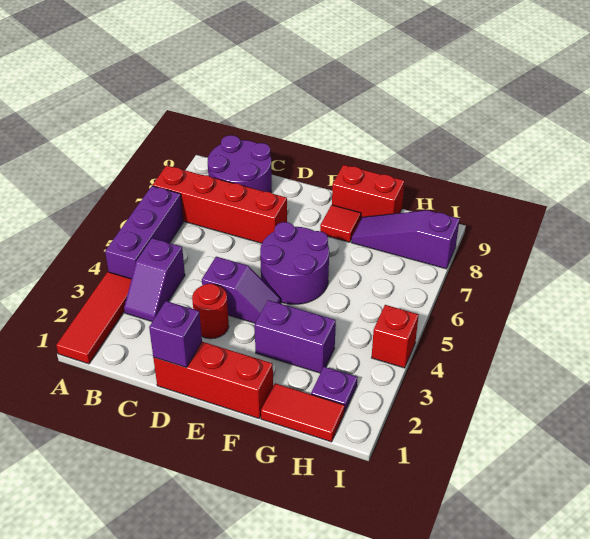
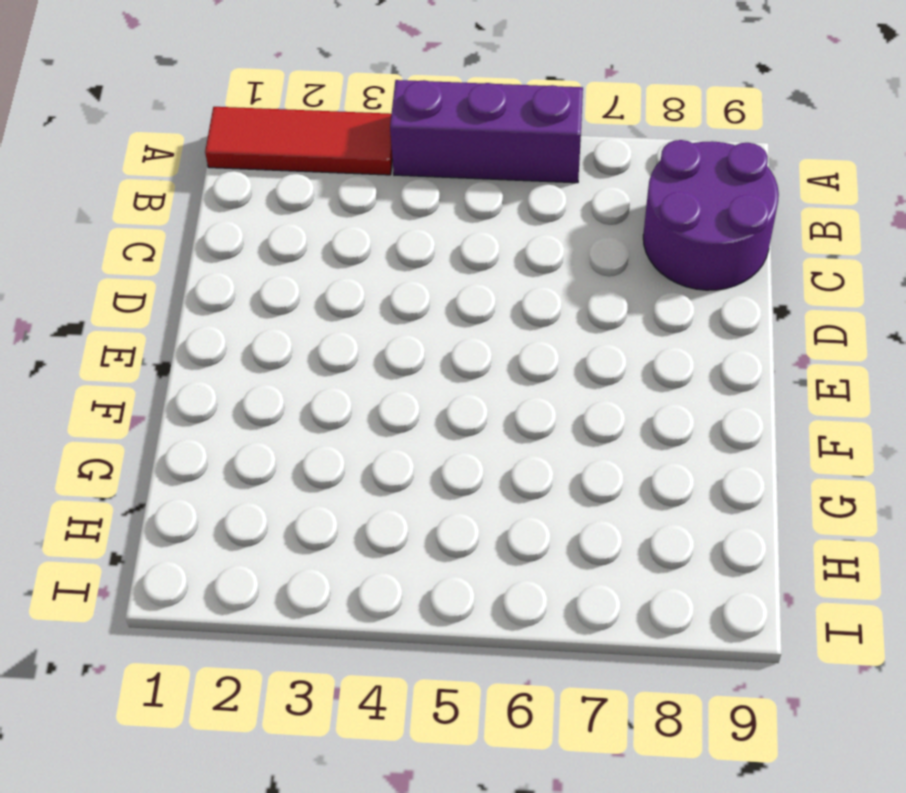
none -> red brick A7:D7 level 1
none -> purple slope B3:B4 level 1 top 4
none -> red brick D1:F1 level 1

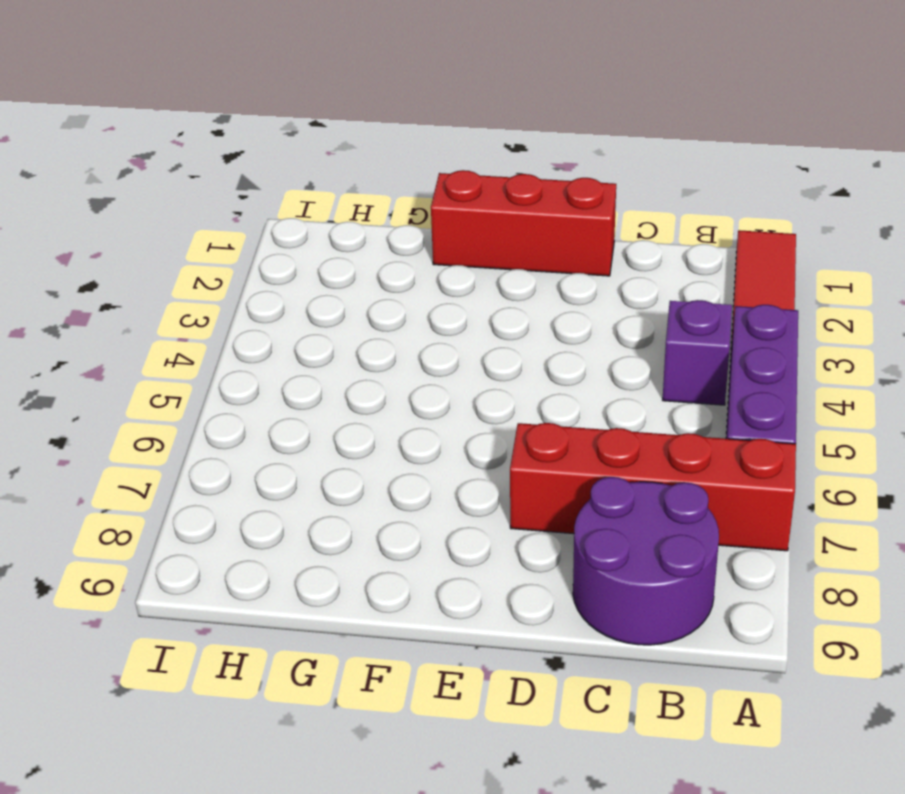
none -> red round brick D3 level 1
none -> purple slope D4:E4 level 1 top D
none -> purple round brick E5:F6 level 1

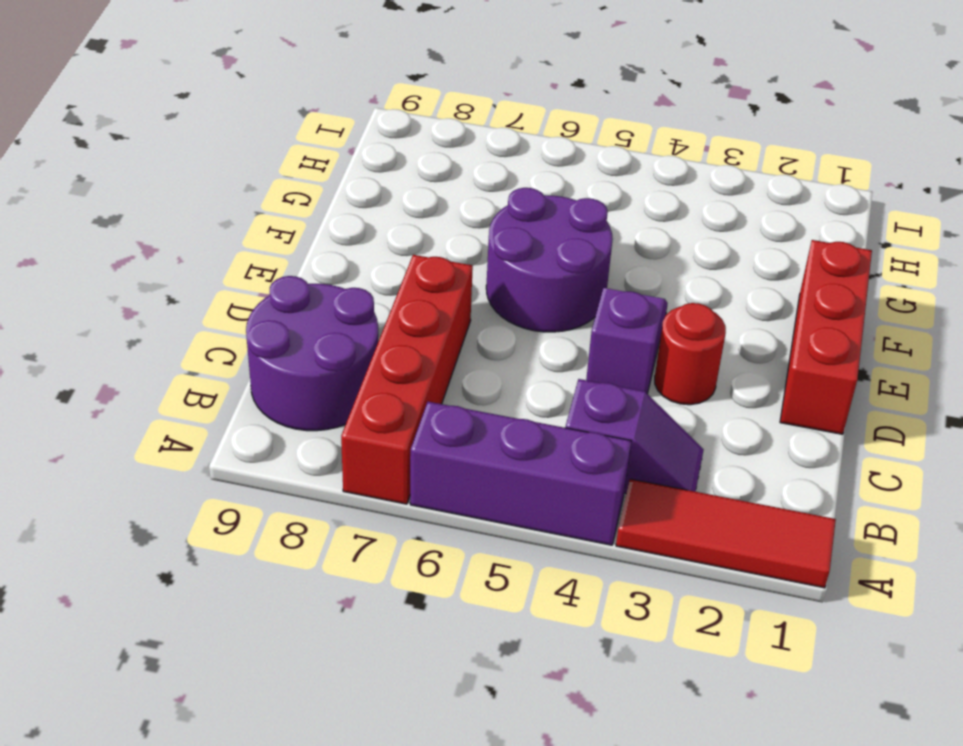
none -> purple brick F3:G3 level 1
none -> red tile F8 level 1
none -> red brick F9:G9 level 1

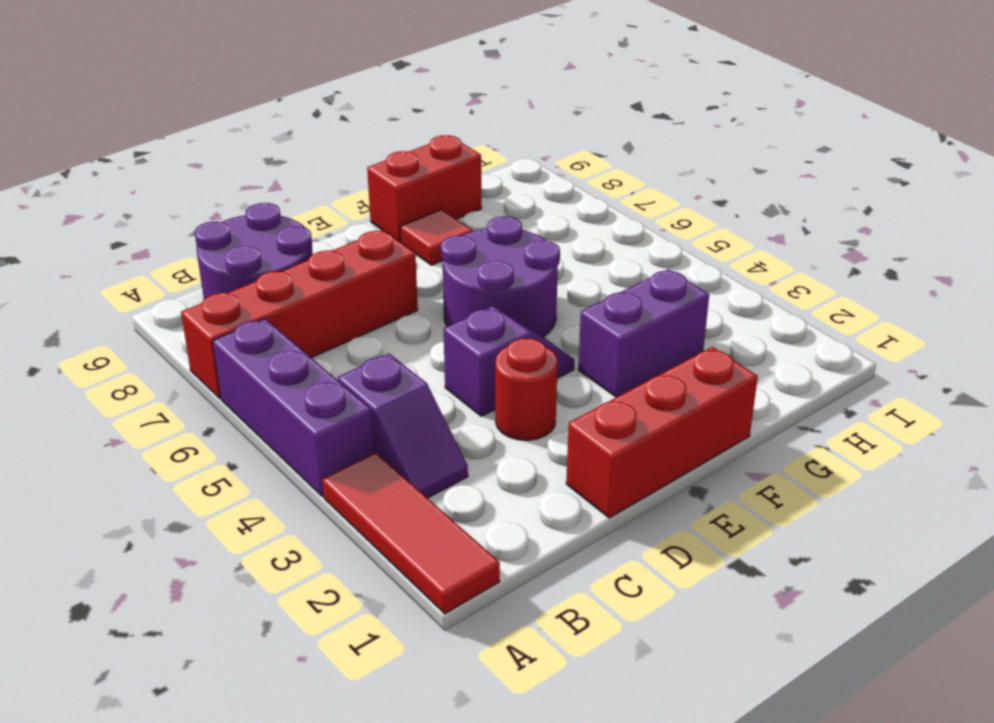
none -> red tile G1:H1 level 1
none -> purple slope G8:I8 level 1 top I
none -> purple plate H2 level 1

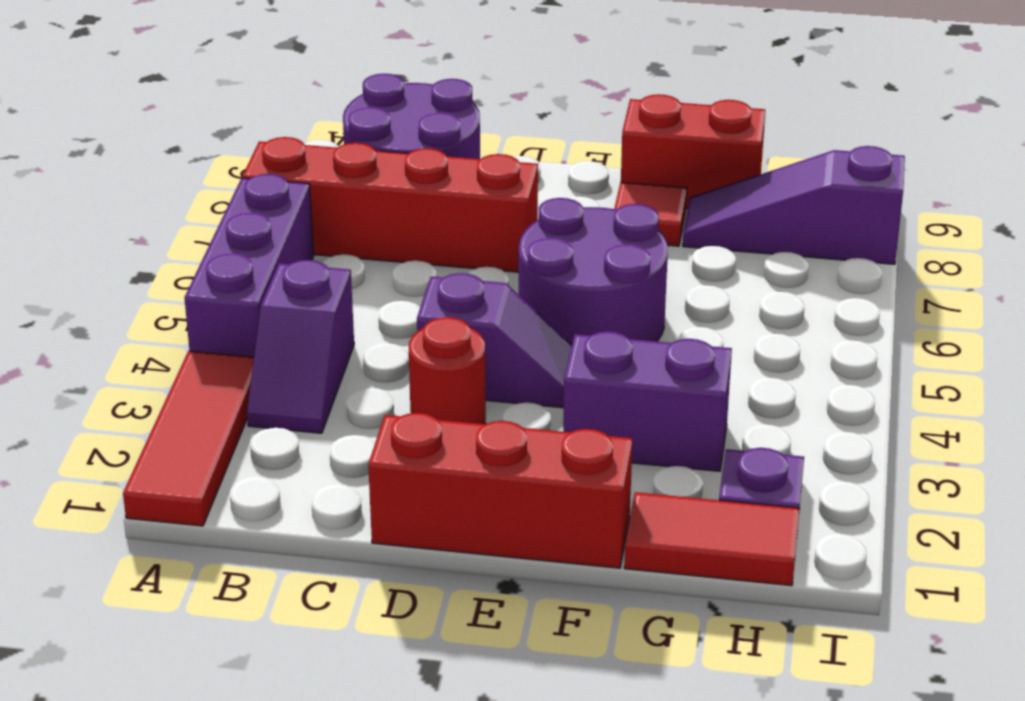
none -> red brick I4 level 1
none -> purple brick D1 level 2

